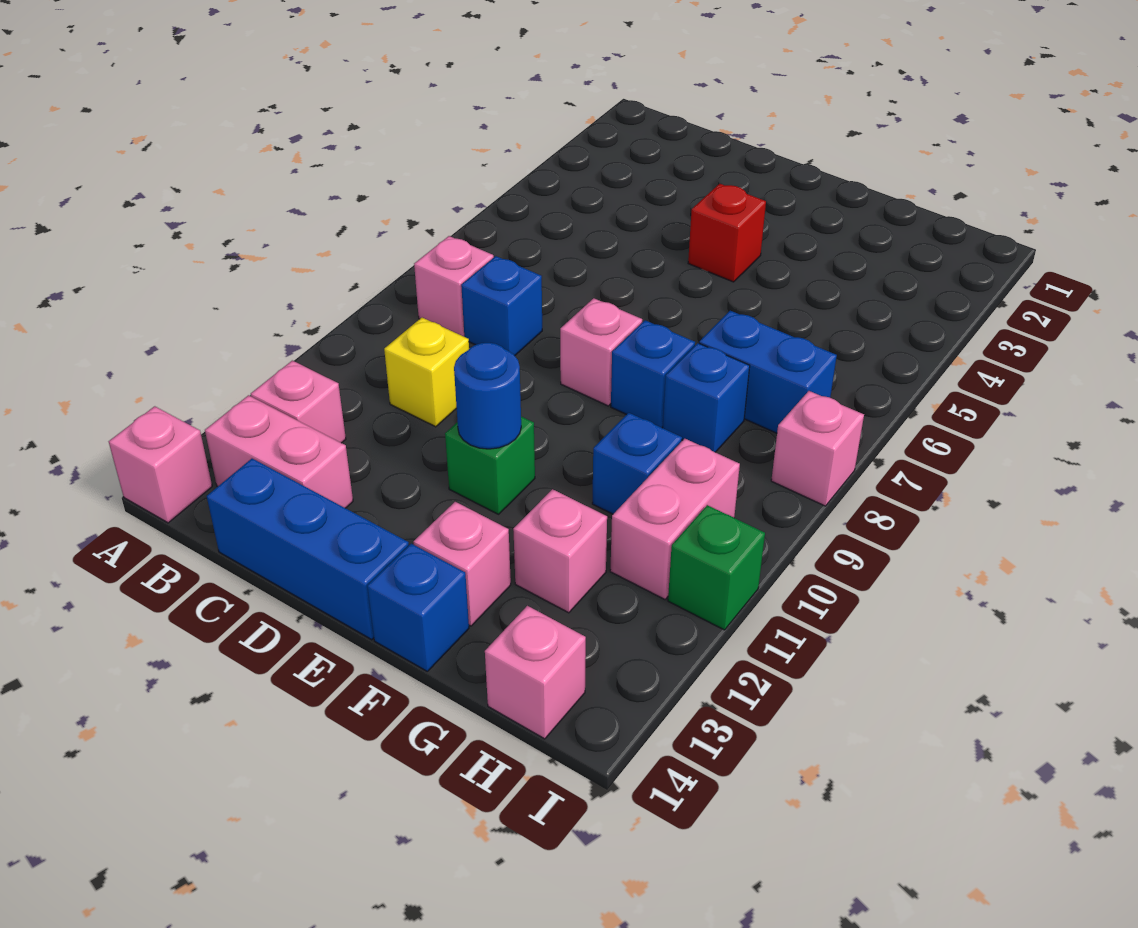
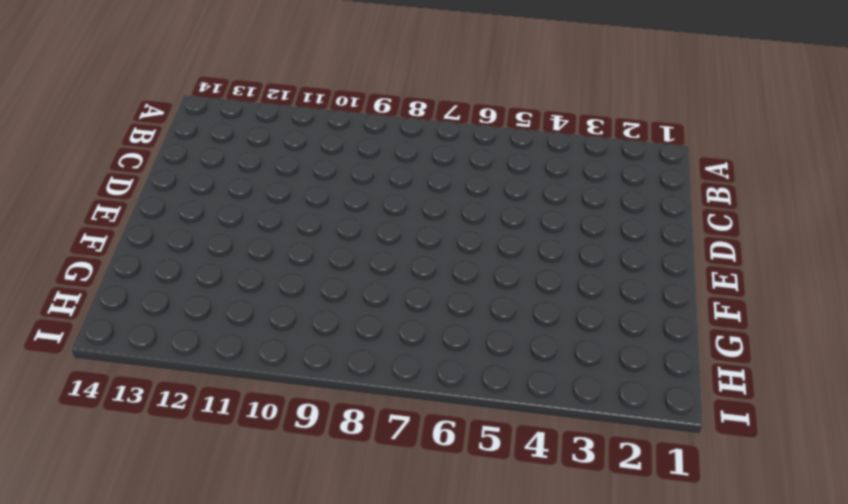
none -> pink brick A14 level 1
none -> pink brick B8 level 1
none -> pink brick B12 level 1

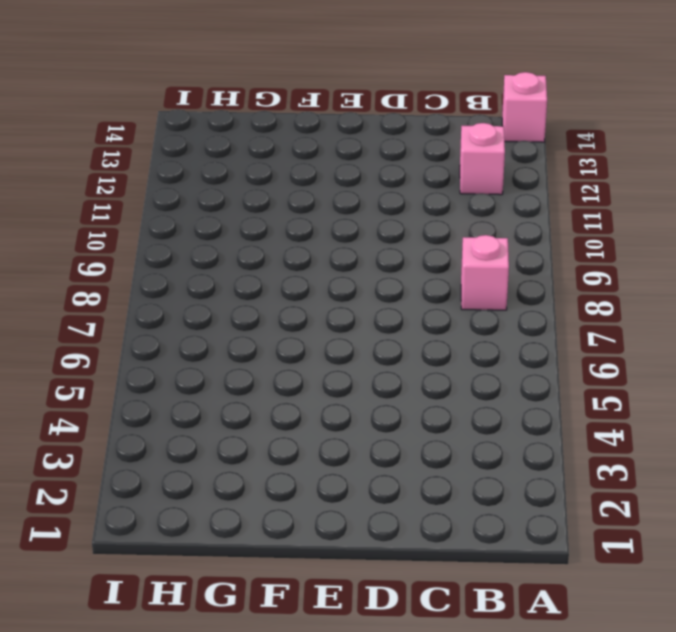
none -> pink brick B13:C13 level 1
none -> blue brick C8 level 1
none -> yellow brick C10 level 1

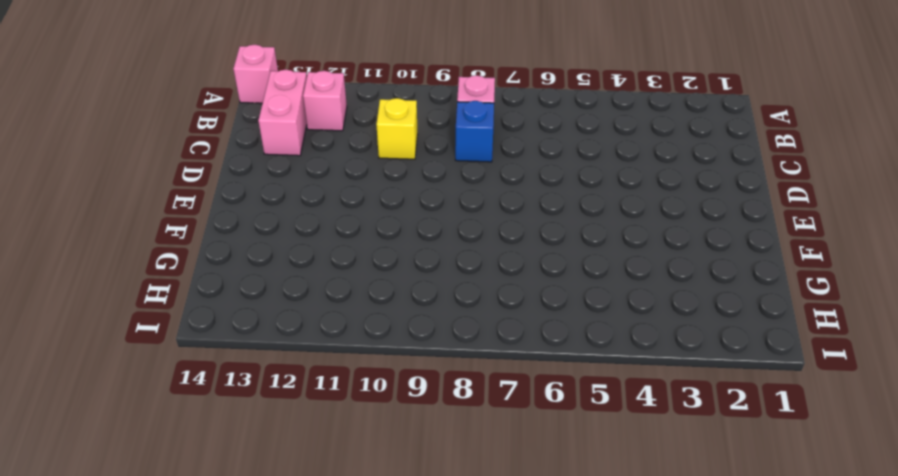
none -> blue brick C14:E14 level 1
none -> red brick E4 level 1
none -> pink brick E8 level 1

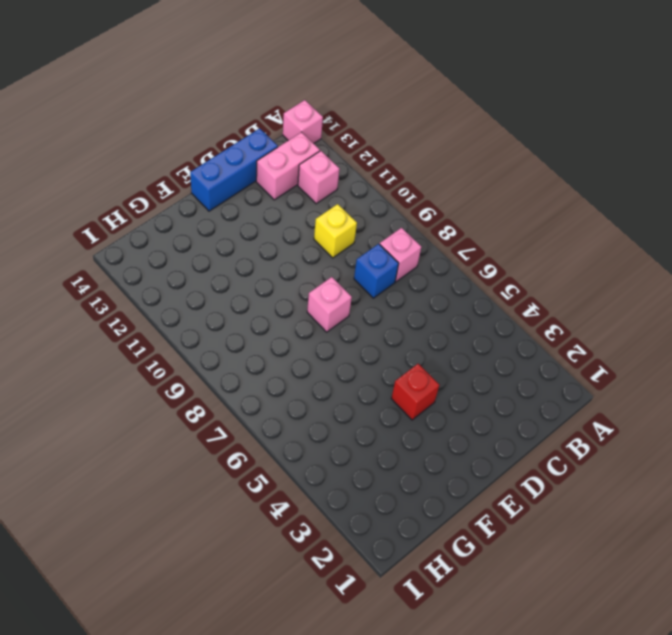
none -> green brick E11 level 1
none -> blue brick F8 level 1
none -> pink brick F13 level 1

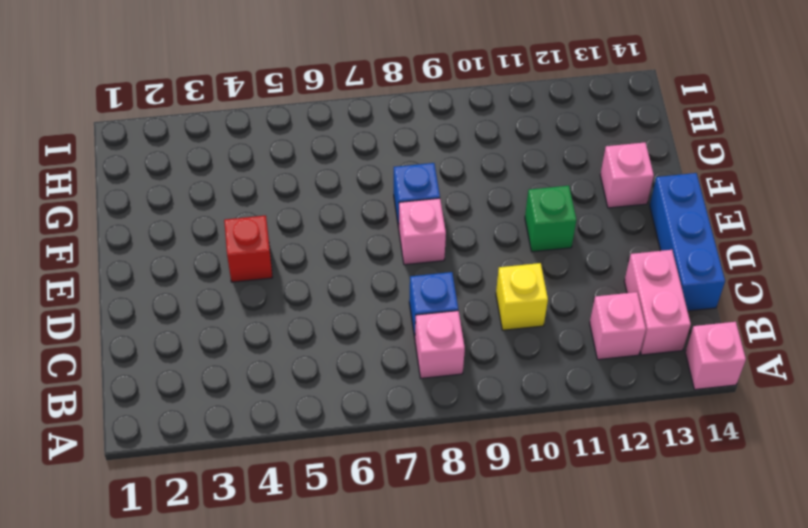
none -> blue brick F14 level 1
none -> blue brick G7:H7 level 1
none -> blue brick G8 level 1

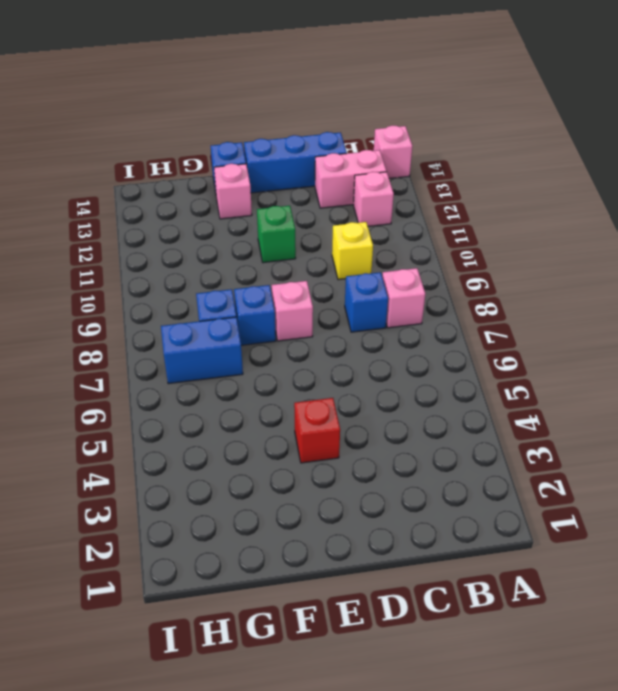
none -> blue brick G10 level 1
none -> pink brick G12 level 1
none -> pink brick H10:H11 level 1

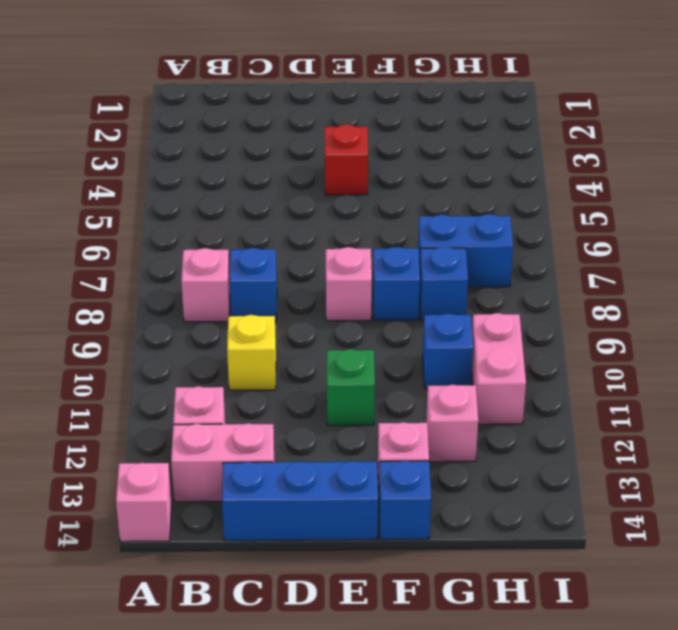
none -> pink brick H14 level 1
none -> pink brick I8 level 1
none -> green brick I11 level 1

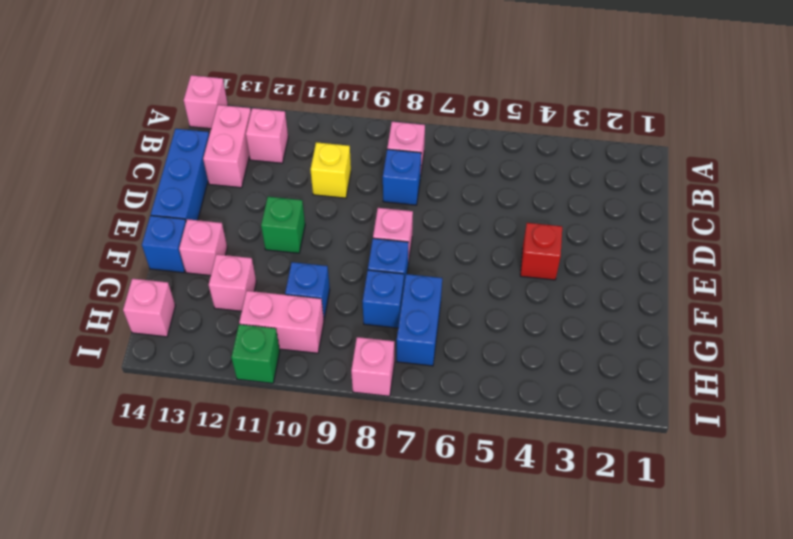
none -> blue round brick E11 level 2

